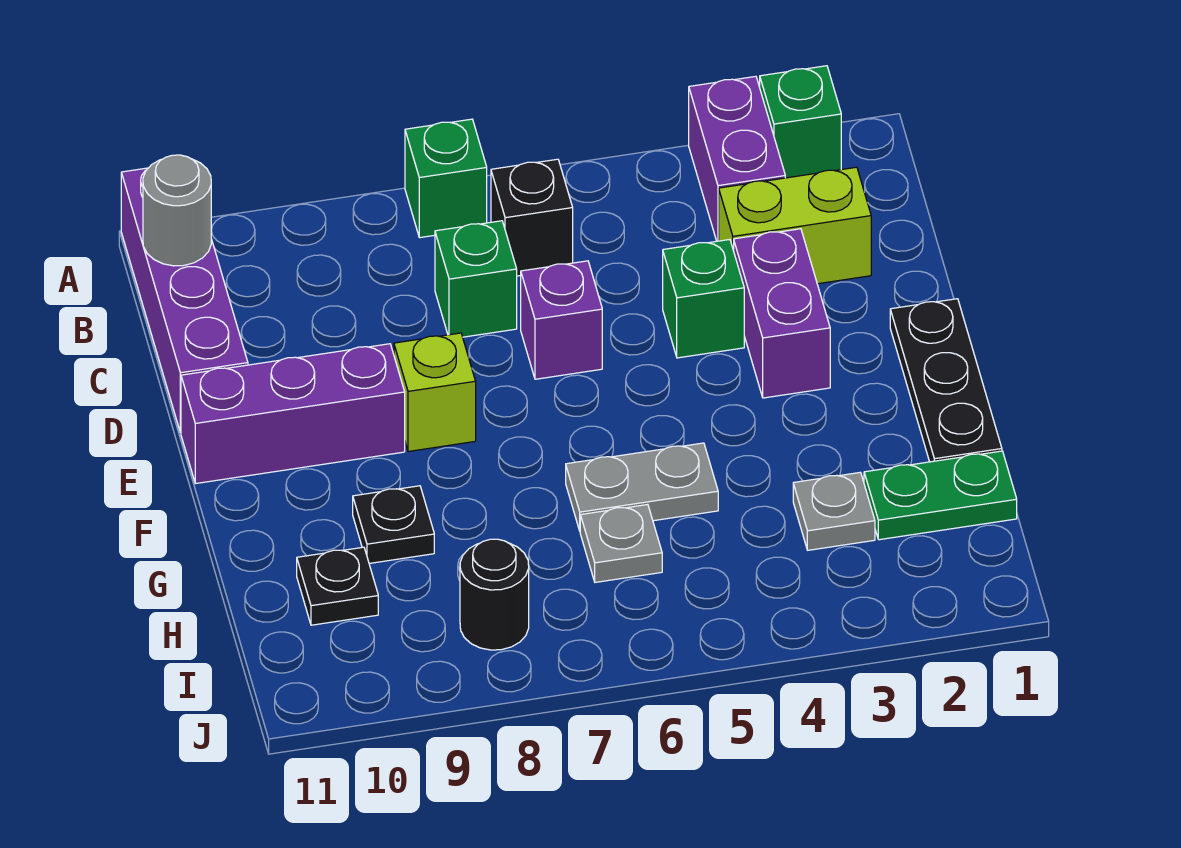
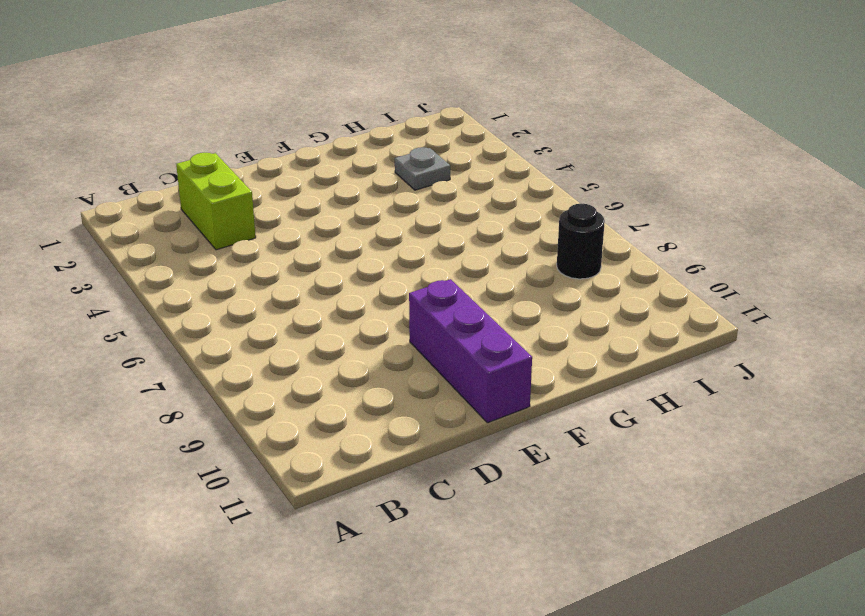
none -> green brick A2 level 1
none -> purple brick A3:B3 level 1
none -> green brick A7 level 1

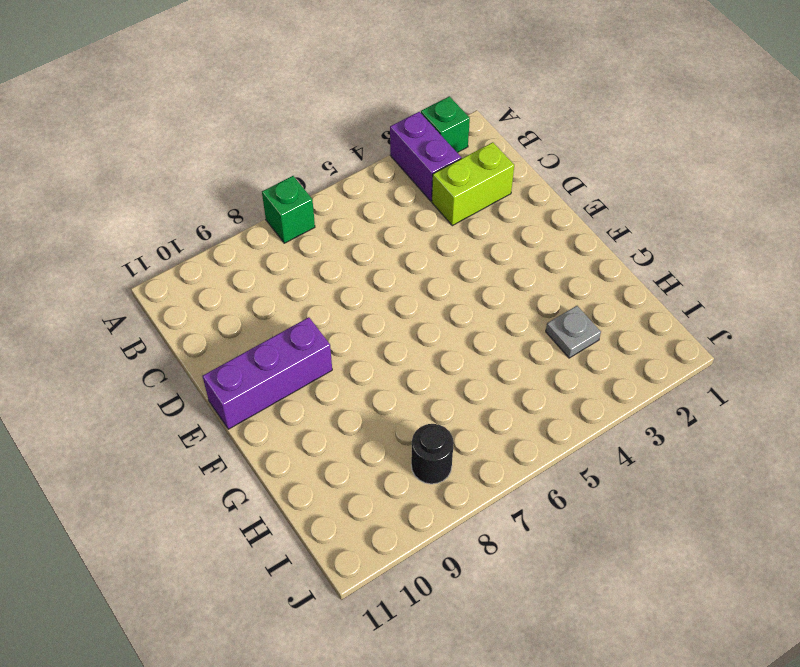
none -> purple brick A11:D11 level 1
none -> black brick B6 level 1
none -> green brick C7 level 1

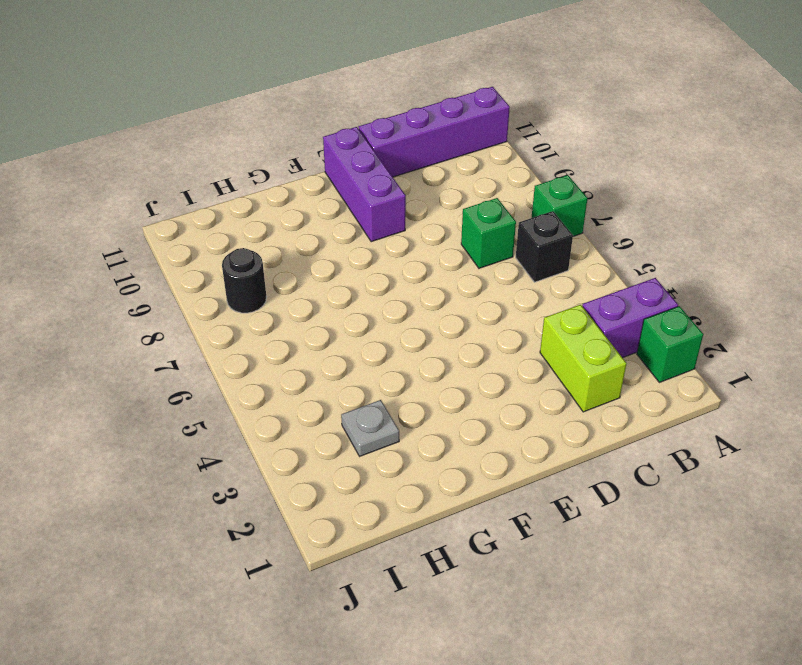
none -> purple brick D3:E3 level 1
none -> green brick D4 level 1
none -> purple brick D6 level 1

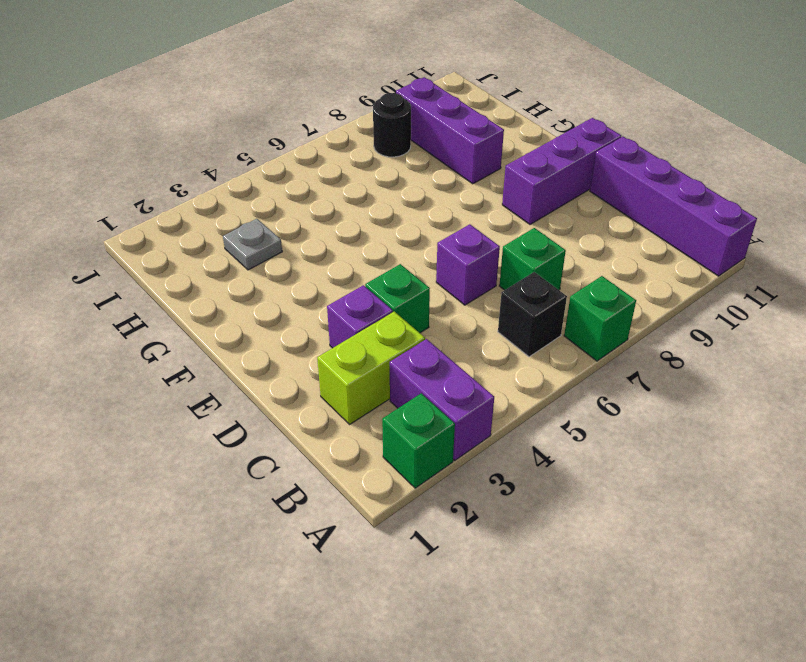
purple brick D3 level 1 -> purple brick D3:E3 level 1
purple brick G9:I9 level 1 -> black plate G9 level 1
none -> black plate E1:G1 level 1
none -> lime brick E8 level 1
none -> grey plate G5:G6 level 1

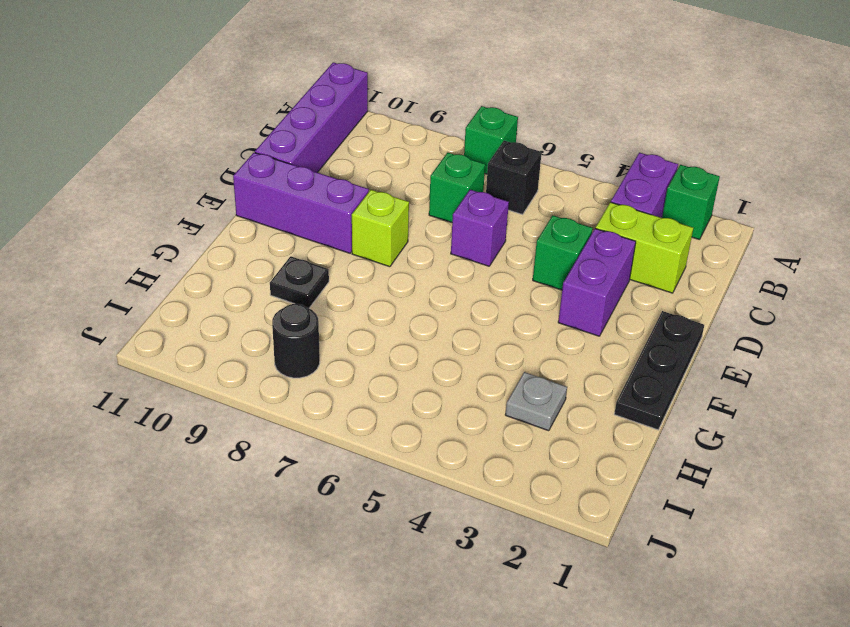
none -> grey plate G5:G6 level 1
none -> green plate H1:H2 level 1
none -> grey plate H6 level 1

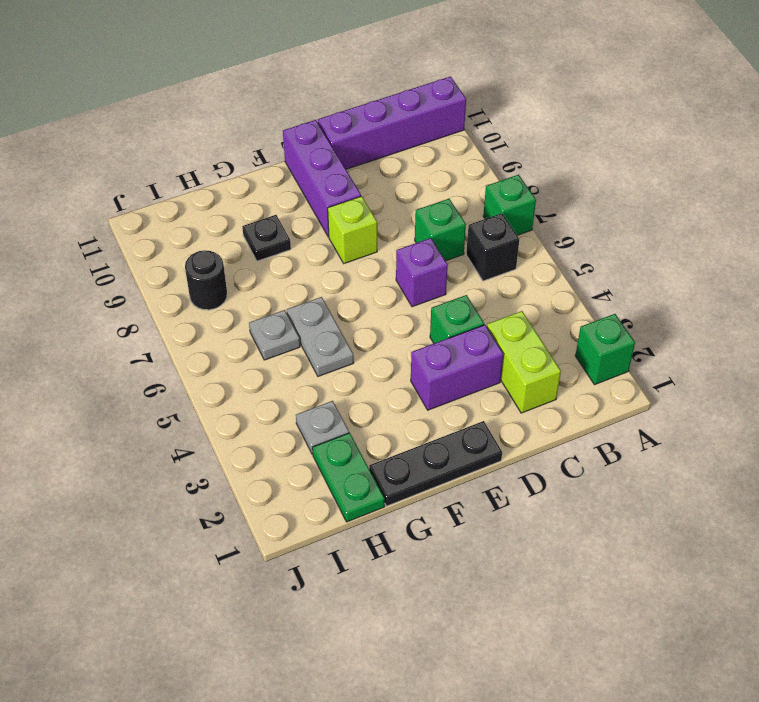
none -> purple brick A3:B3 level 1
none -> black plate H10 level 1
none -> grey round brick B11 level 2

